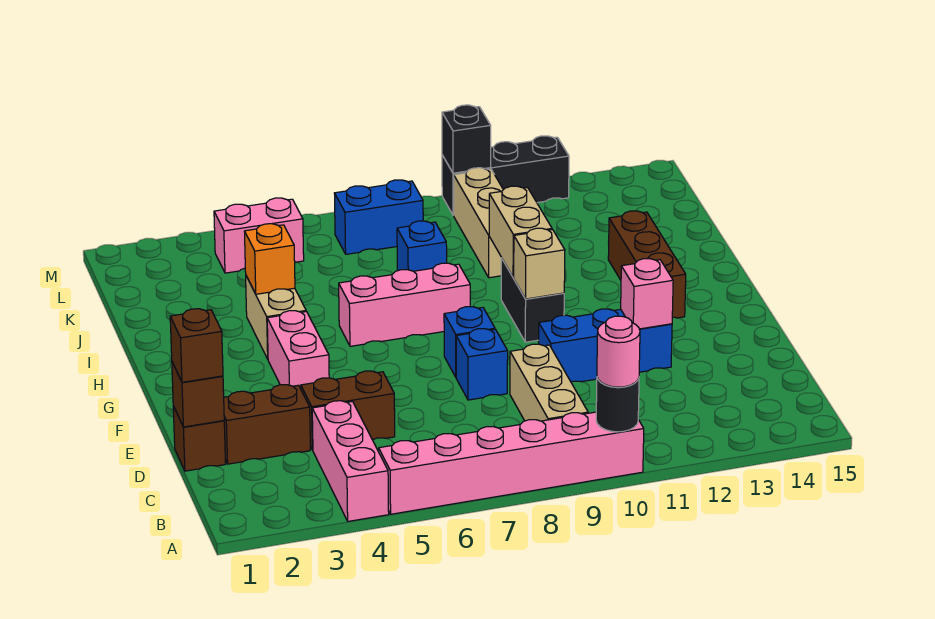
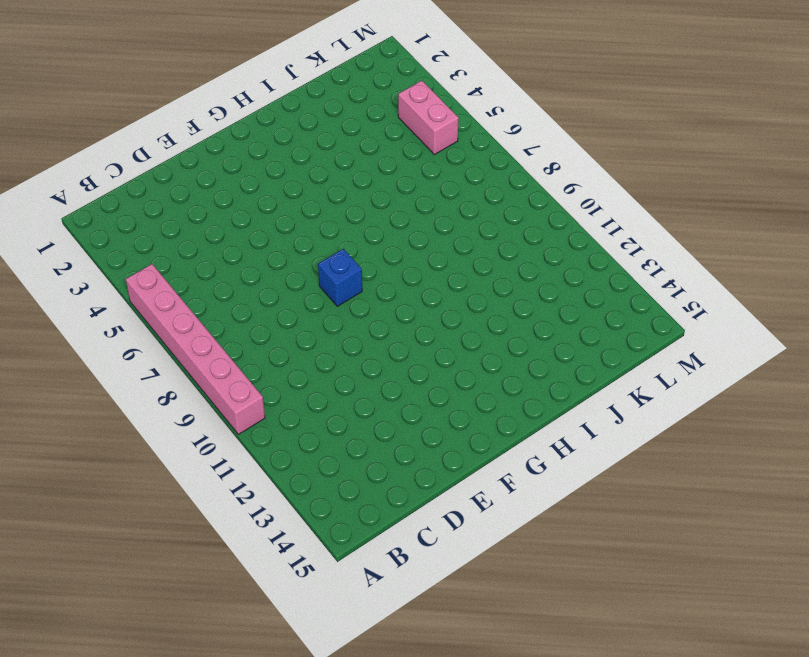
none -> pink brick A4:C4 level 1
none -> tan brick B9:D9 level 1
none -> brown brick D1 level 1

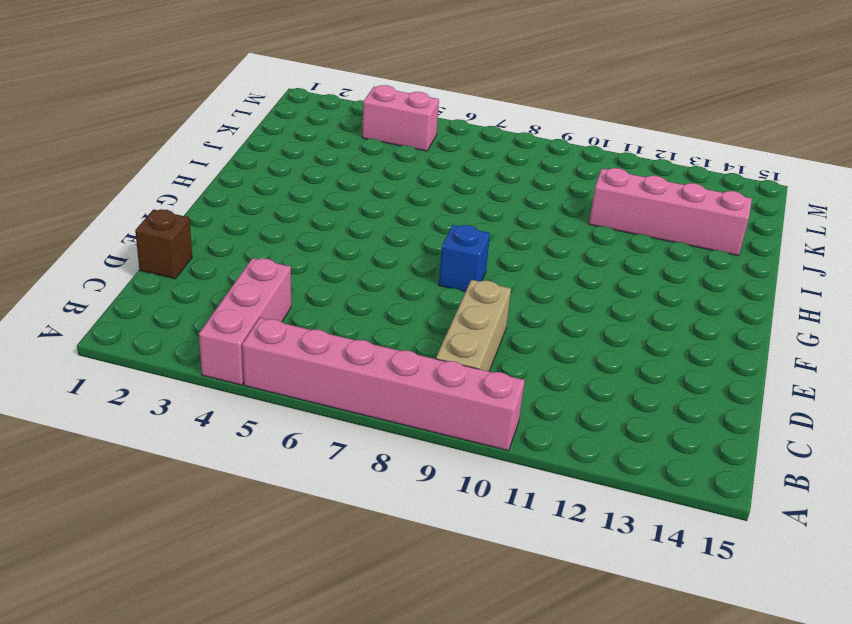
pink brick J11:J14 level 1 -> none
none -> brown brick D2:D3 level 1
none -> brown brick D4:D5 level 1
none -> blue brick E8 level 1

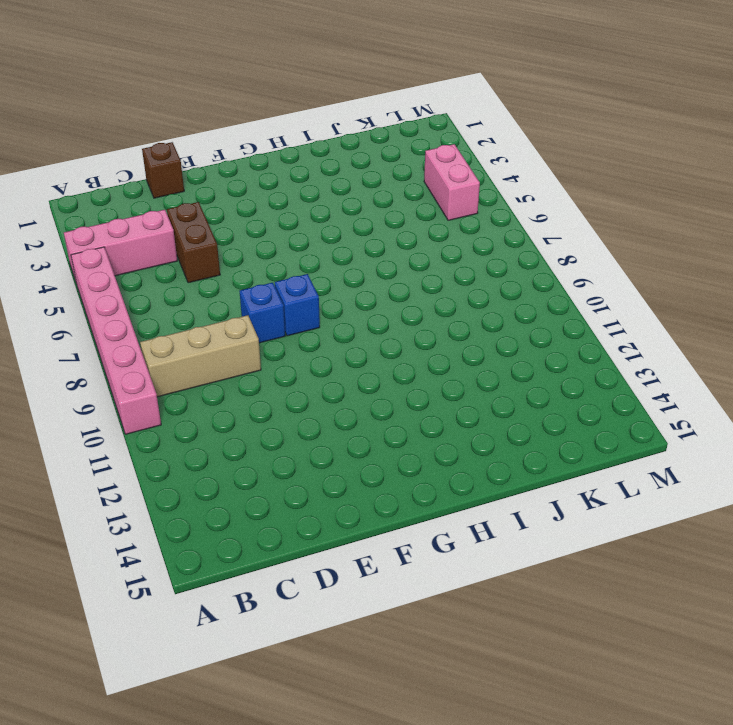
none -> brown brick D2:D3 level 1
none -> blue brick E10:E12 level 1
none -> pink brick F4:G4 level 1

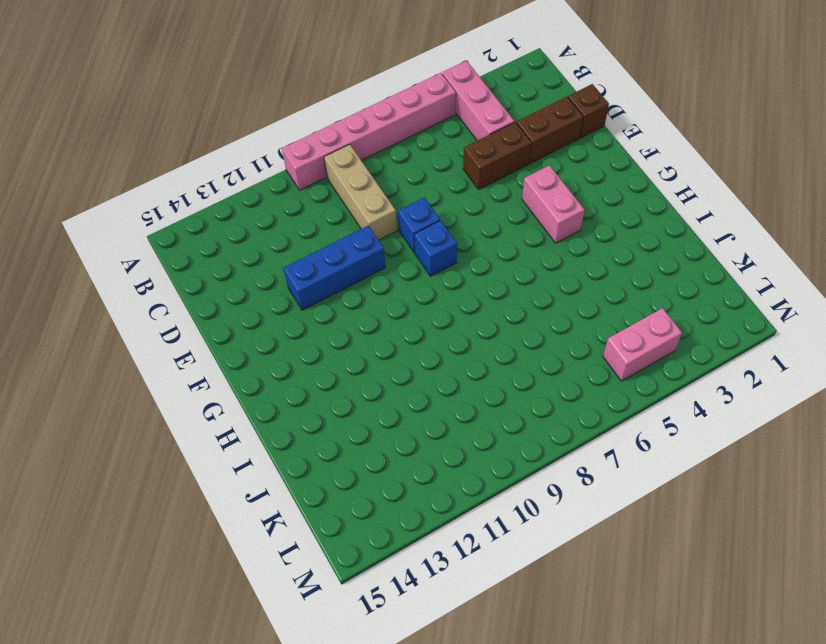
none -> black brick G10:H10 level 1
none -> brown brick G13:I13 level 1
none -> tan brick H4:I4 level 1

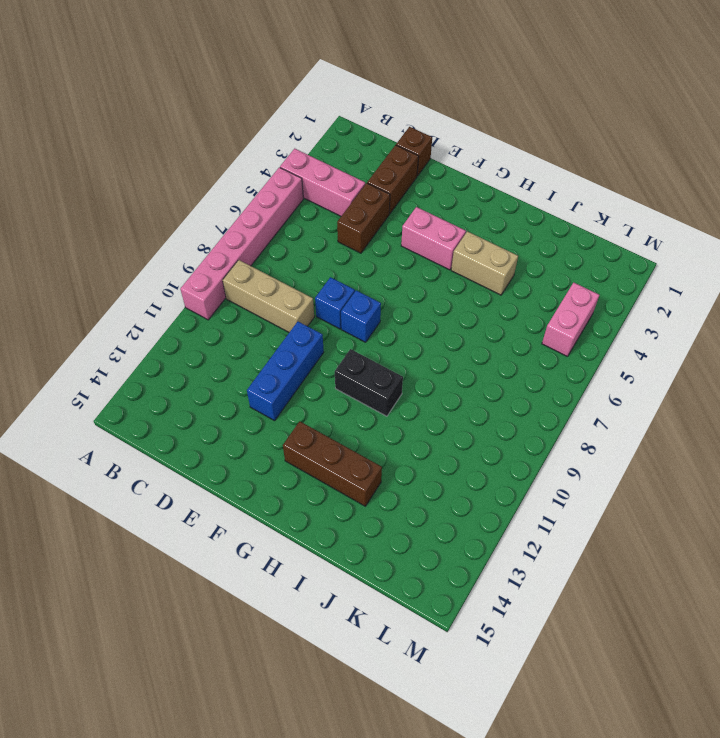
none -> pink brick H6:H8 level 1
none -> blue brick J8 level 1
none -> tan brick J10:L10 level 1

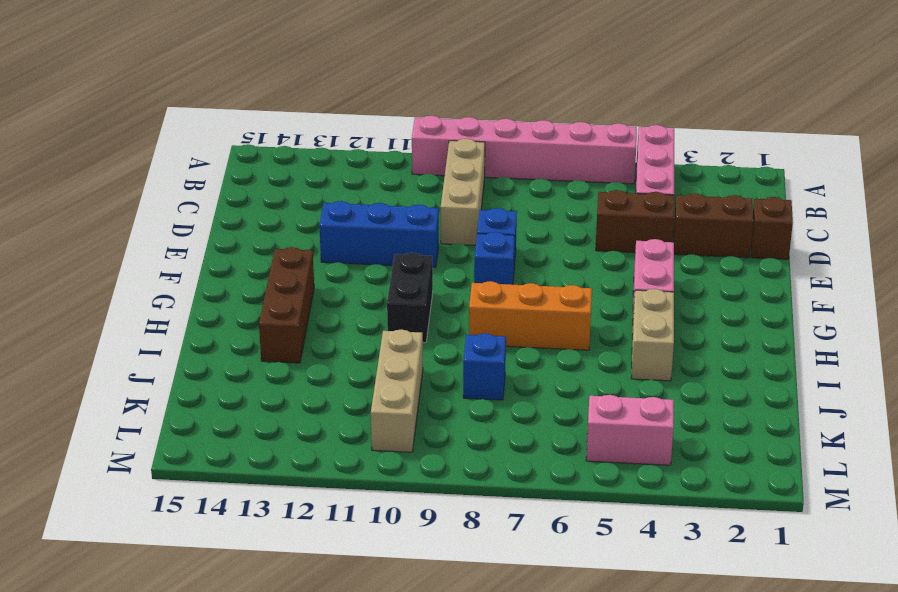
orange brick H6:H8 level 1 -> pink brick H6:H8 level 1
none -> blue brick L7:L8 level 1
none -> black brick M10:M12 level 1
none -> black round brick A10 level 2

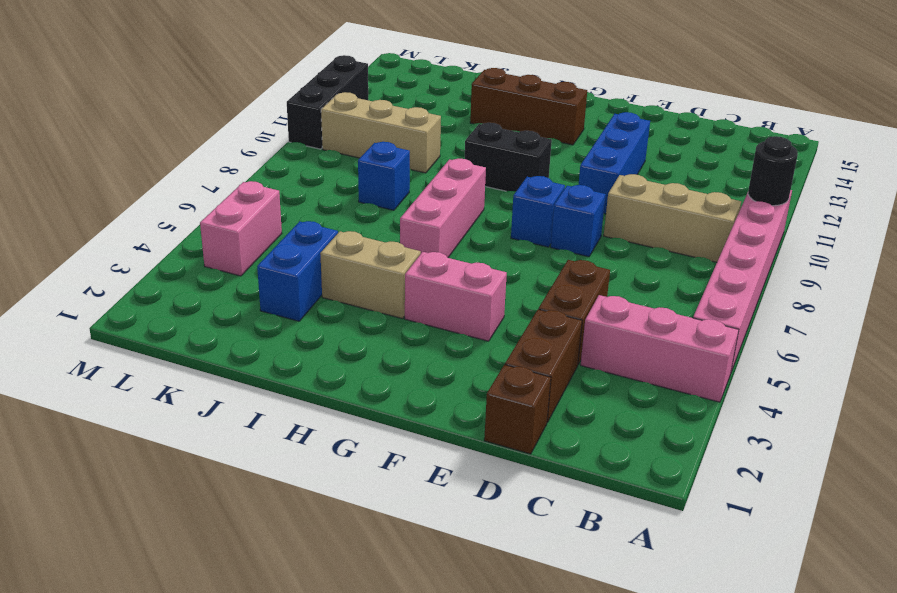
blue brick J3:J4 level 1 -> blue brick L7:L8 level 1
none -> brown brick D1 level 2
none -> pink brick E12 level 2
none -> tan brick G10 level 2

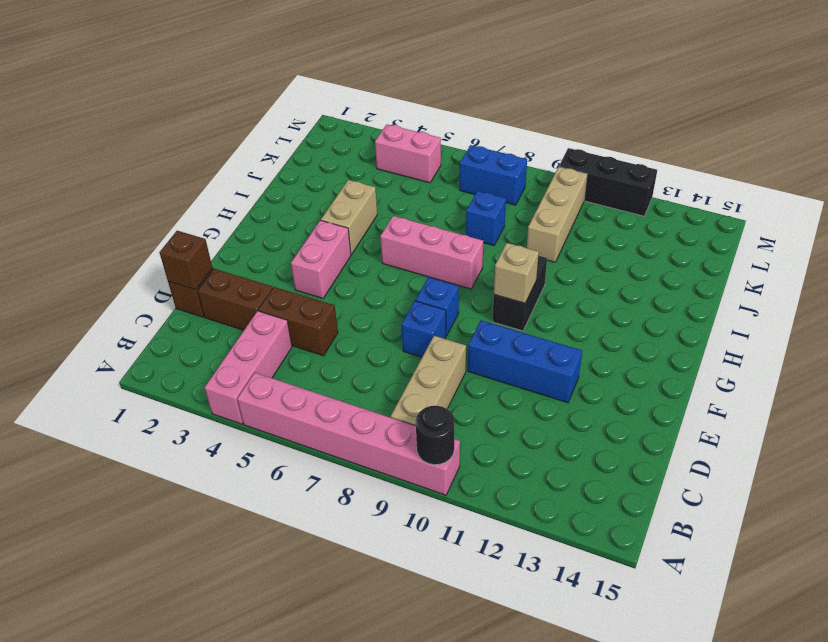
none -> brown brick G13:I13 level 1
none -> pink brick E12 level 2
none -> tan brick H10:I10 level 2

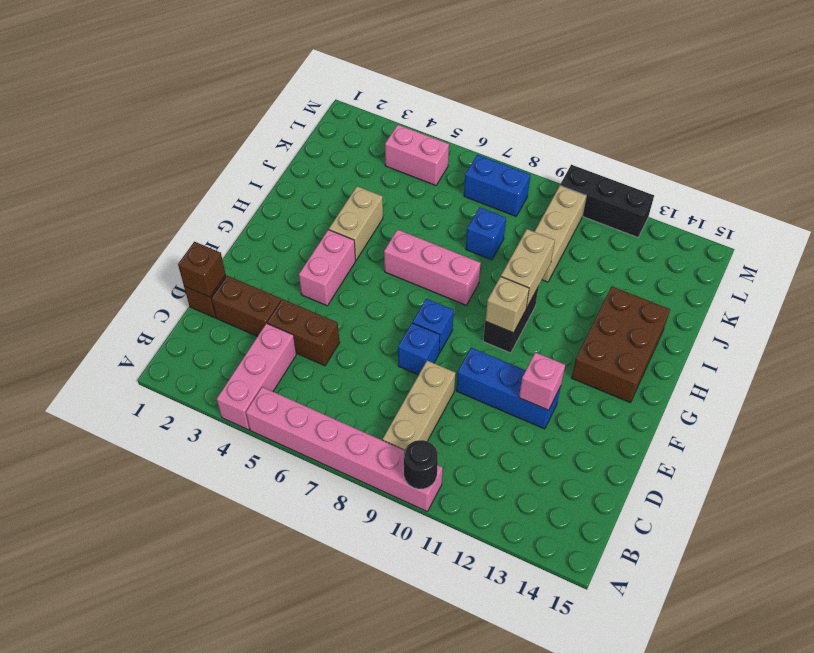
brown brick G13:I14 level 1 -> brown brick G13:I13 level 1
none -> orange brick I4 level 2
none -> black brick M10 level 2
none -> pink round brick A10 level 3

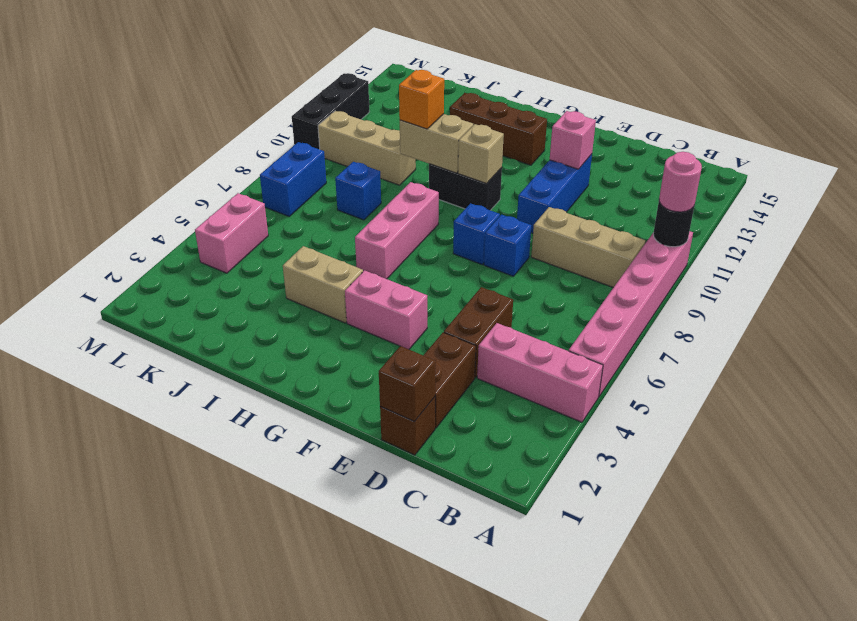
orange brick I10 level 3 -> orange brick I4 level 2
none -> black brick M10 level 2
none -> brown brick D1 level 3

